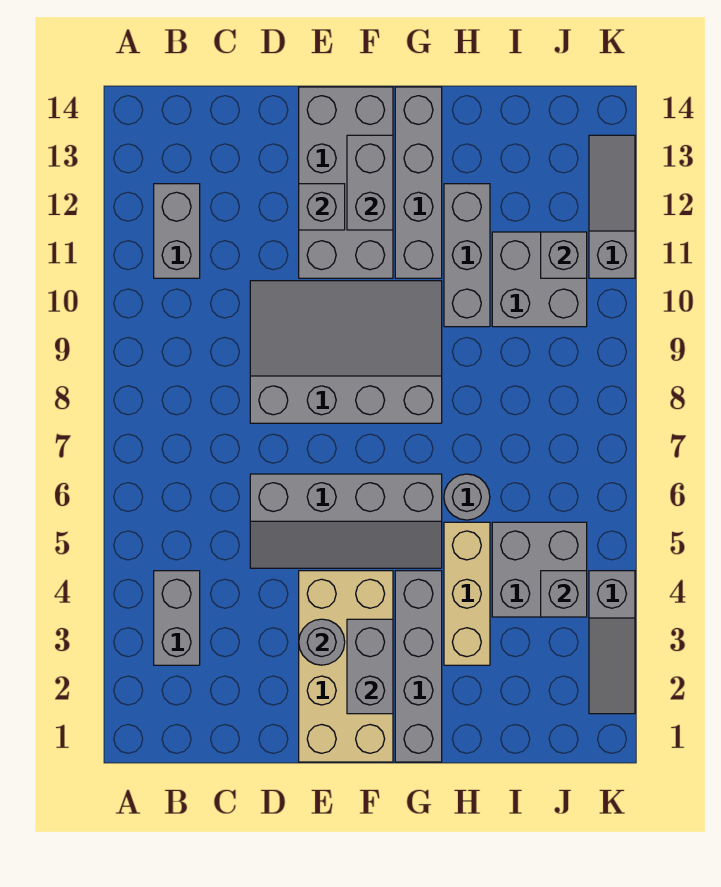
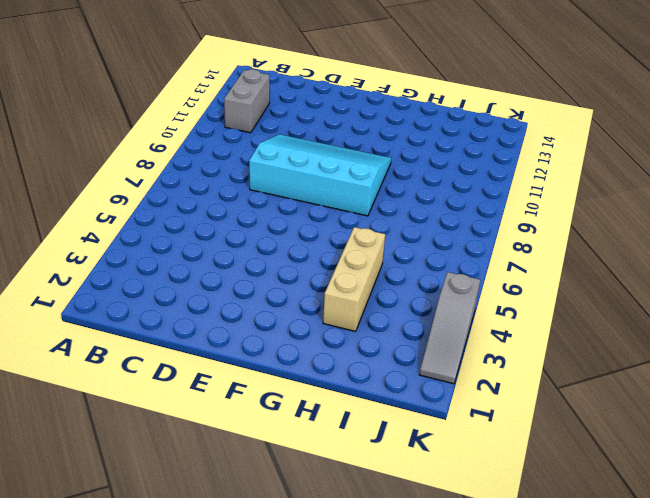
cyan slope D8:G10 level 1 top 8 -> grey slope D8:G10 level 1 top 8
none -> grey brick B3:B4 level 1
none -> grey slope D5:G6 level 1 top 6
none -> tan brick E1:F4 level 1

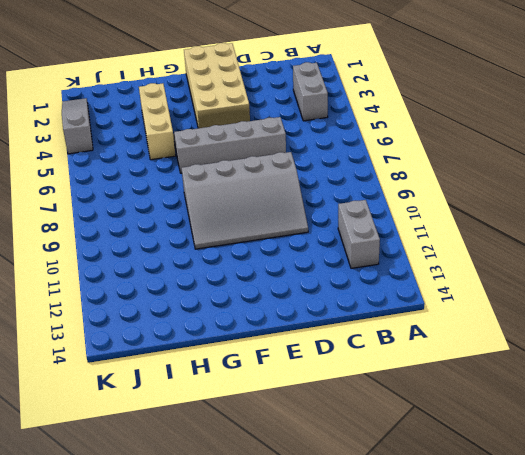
none -> grey brick E11:F14 level 1
none -> grey brick G1:G4 level 1
none -> grey brick G11:G14 level 1

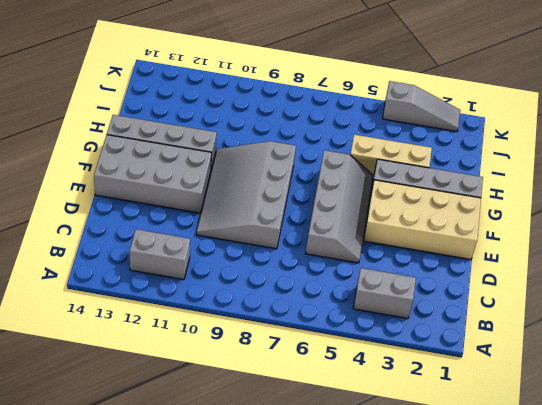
none -> grey round brick H6 level 1
none -> grey brick H10:H12 level 1
none -> grey brick I4:J5 level 1

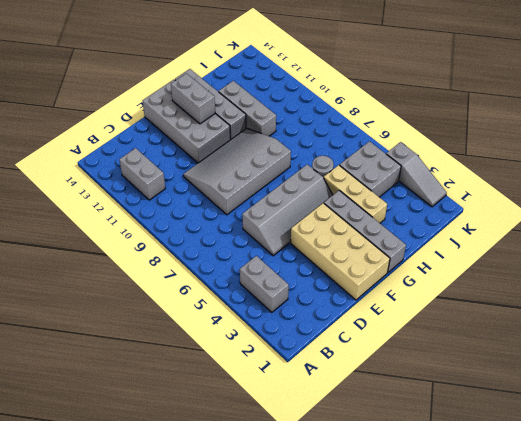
none -> grey brick I10:J11 level 1
none -> grey slope K11:K13 level 1 top 11
none -> grey round brick E3 level 2

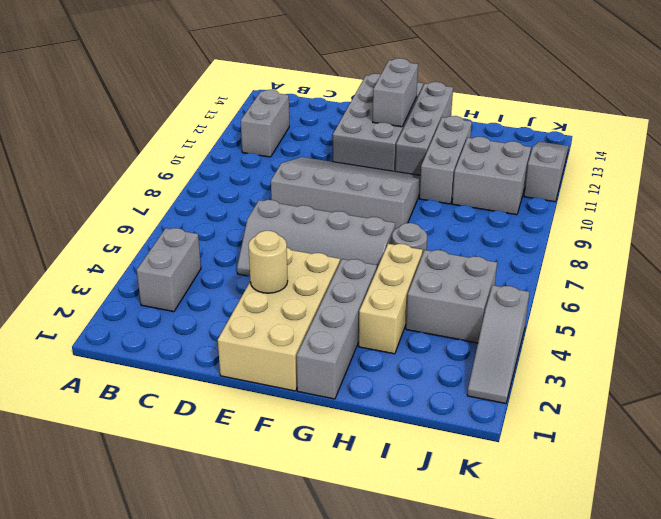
tan round brick E3 level 2 -> grey round brick E3 level 2
none -> grey brick E12 level 2
none -> grey brick F2:F3 level 2
none -> grey brick J4 level 2

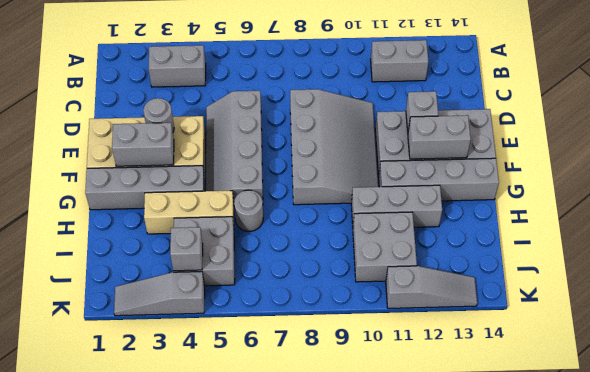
none -> grey brick J11 level 2

